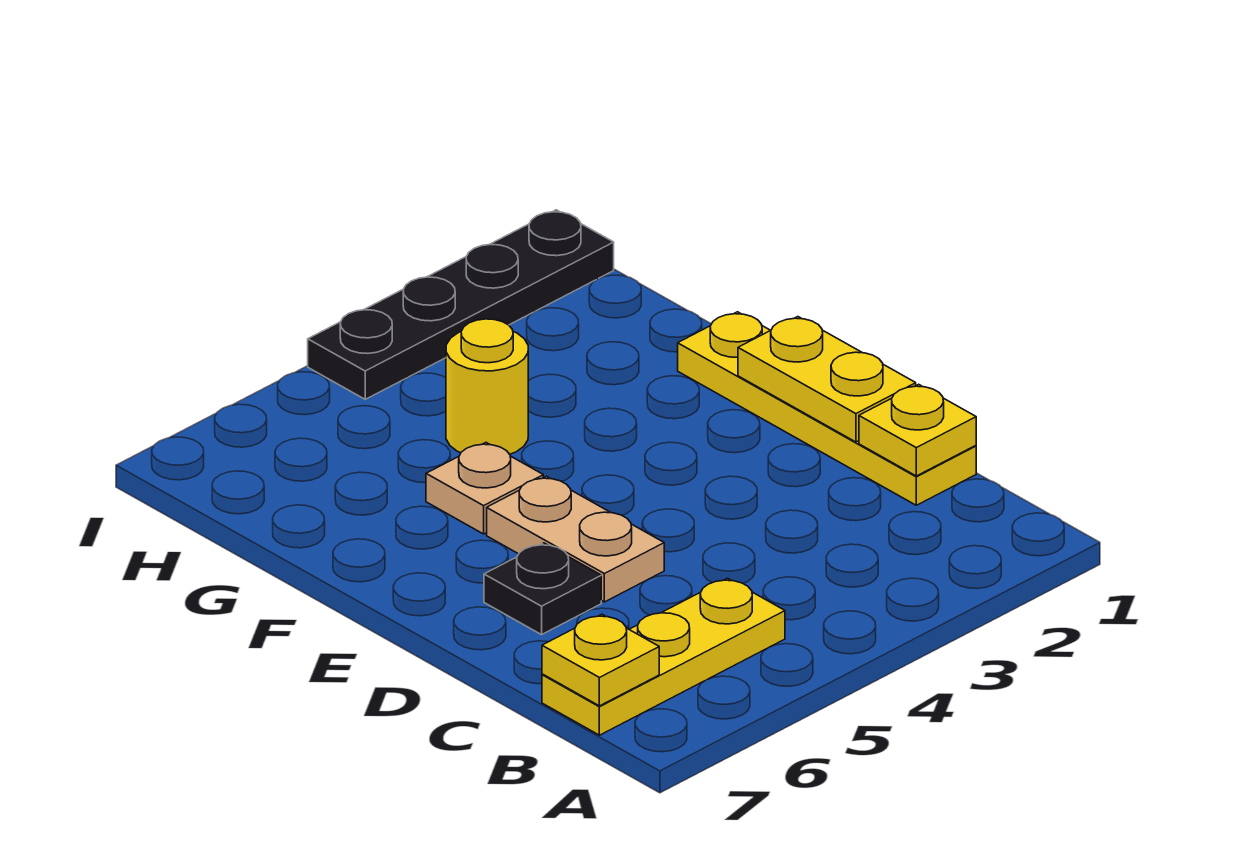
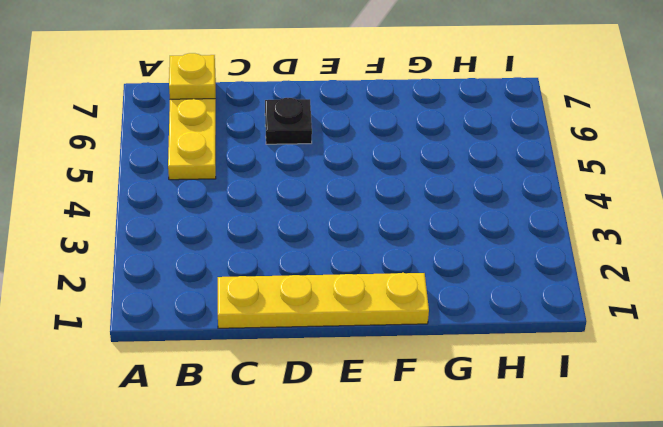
none -> tan plate D5:E5 level 1
none -> tan plate F5 level 1

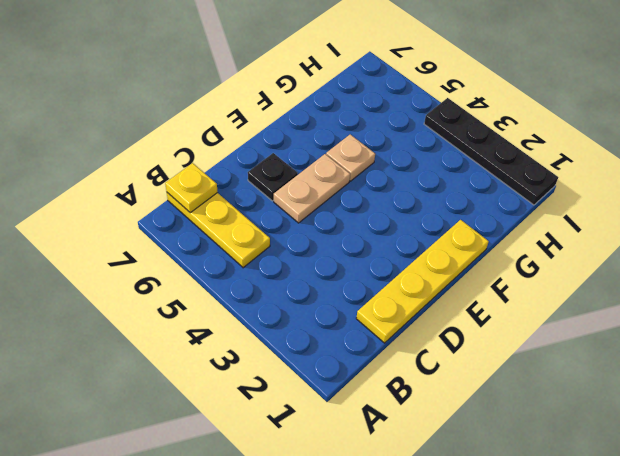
none -> yellow round brick G4 level 1
none -> yellow plate C1 level 2

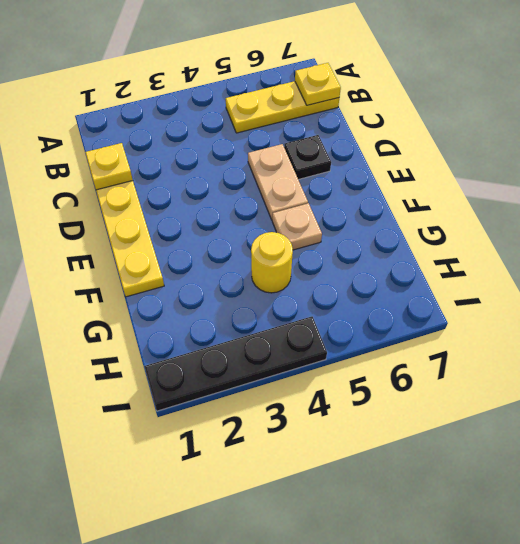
none -> yellow plate D1:E1 level 2

